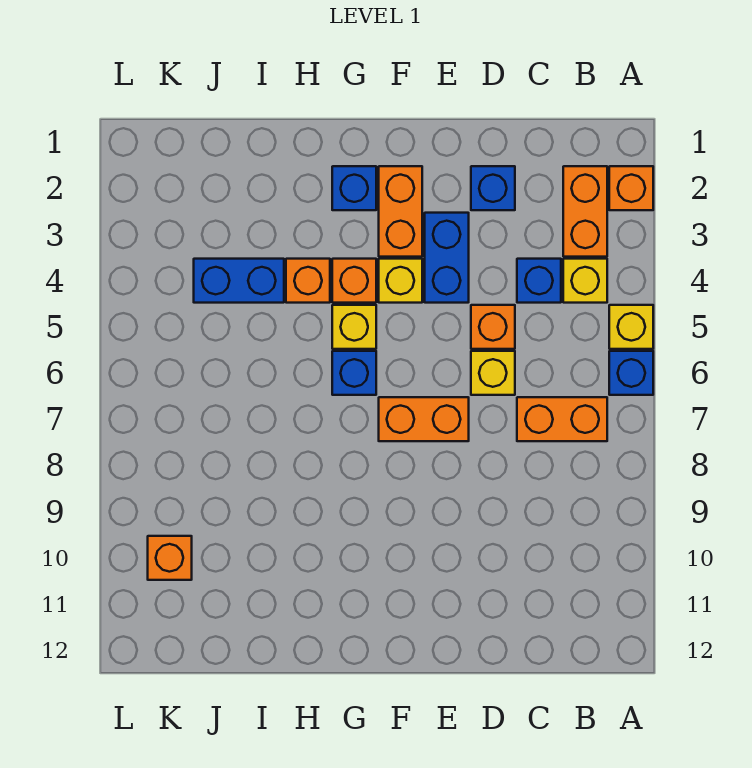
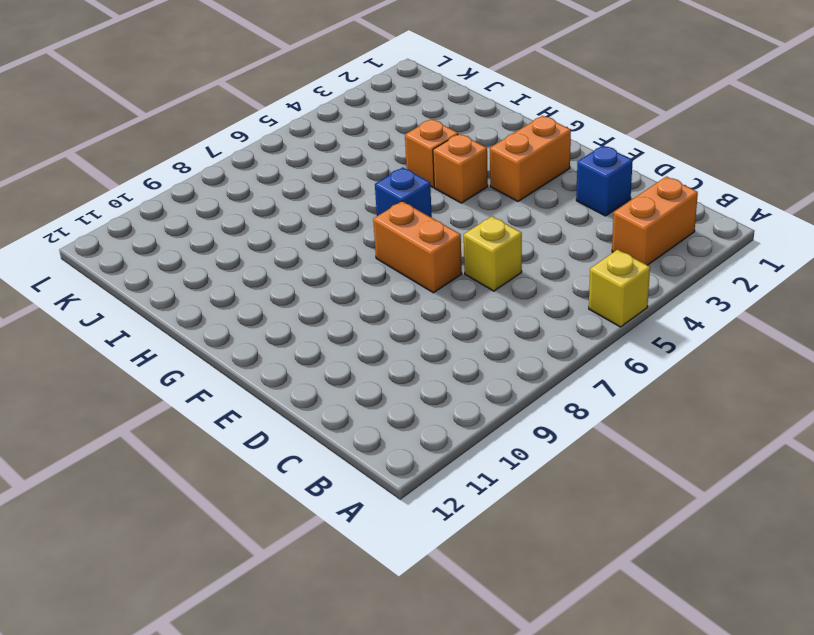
none -> orange brick A2 level 1
none -> blue brick A6 level 1
none -> yellow brick B4 level 1

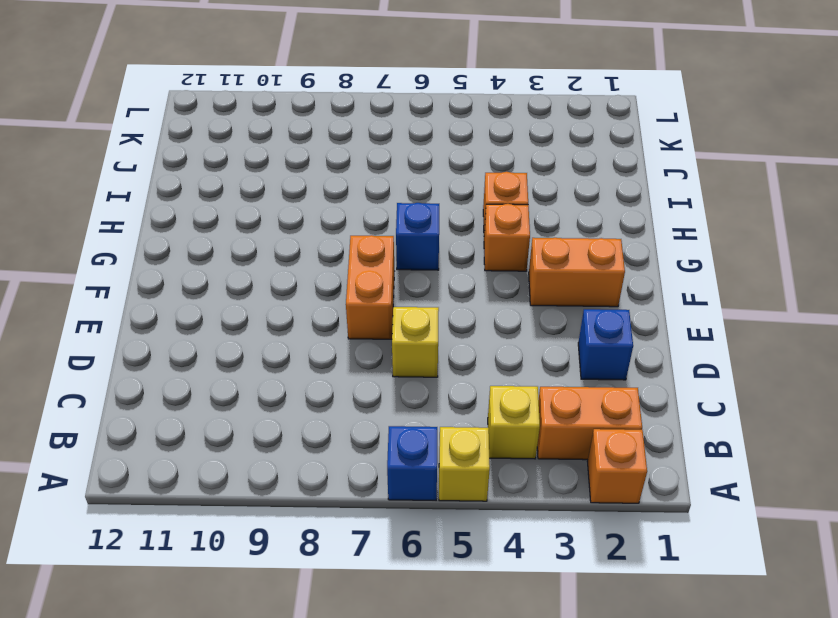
none -> orange brick B7:C7 level 1
none -> blue brick C4 level 1
none -> orange brick D5 level 1

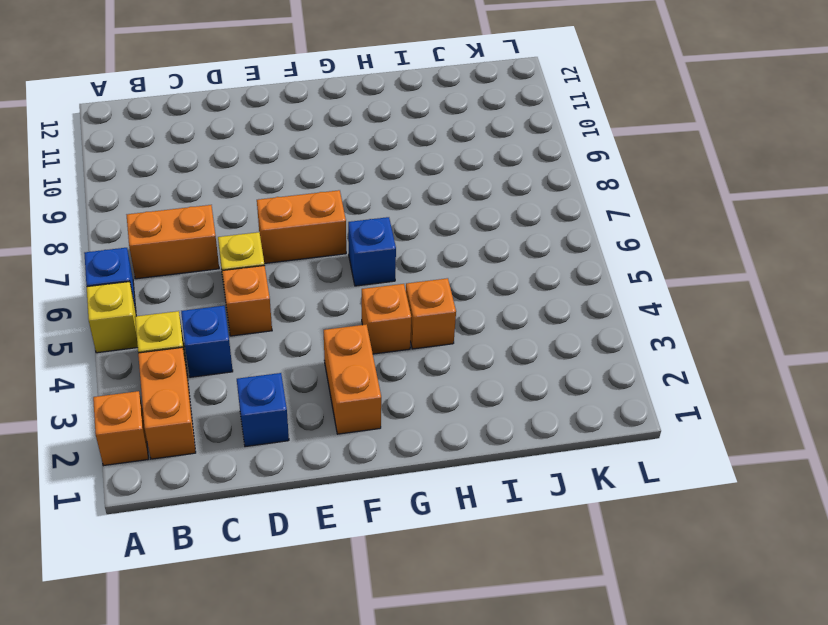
none -> blue brick E3:E4 level 1
none -> yellow brick F4 level 1
none -> blue brick G2 level 1

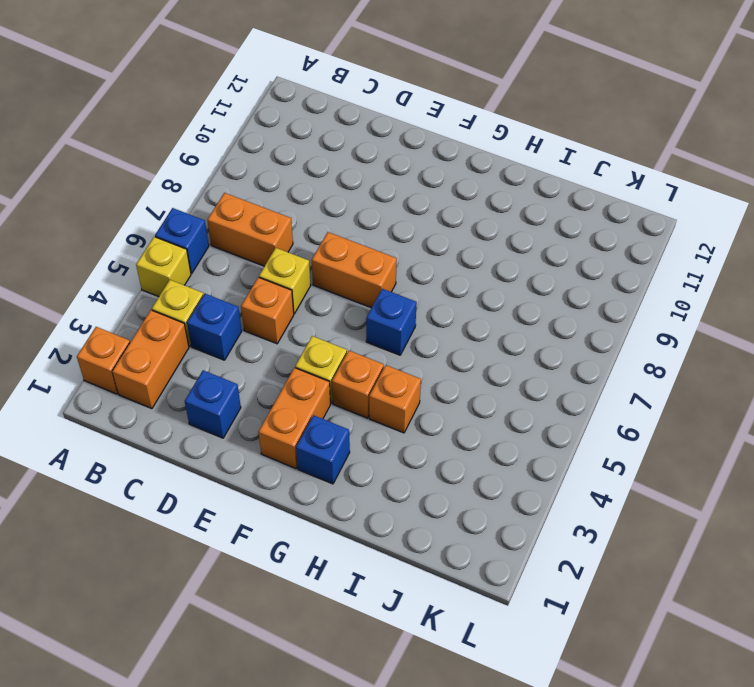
none -> blue brick E3:E4 level 1
none -> yellow brick G5 level 1
none -> blue brick I4:J4 level 1

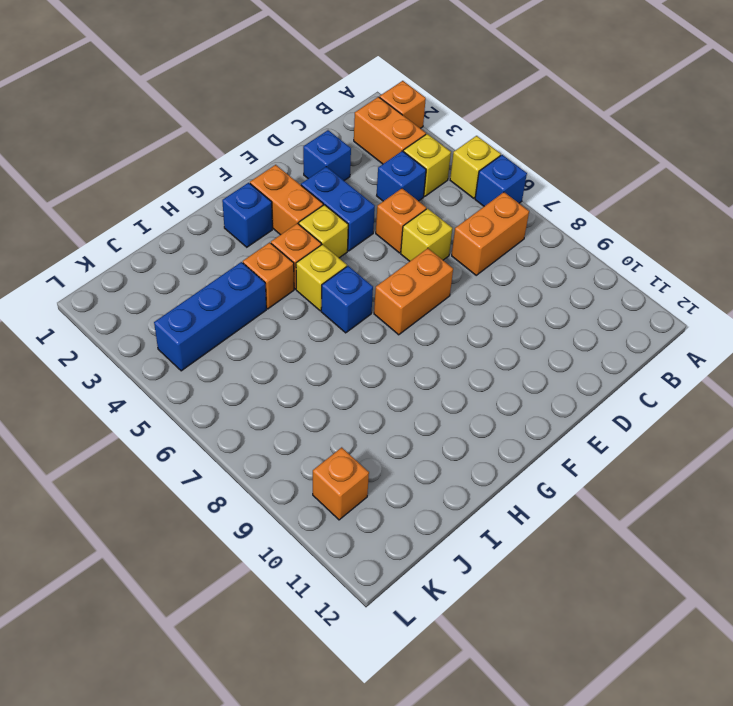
blue brick I4:K4 level 1 -> blue brick I4:J4 level 1

